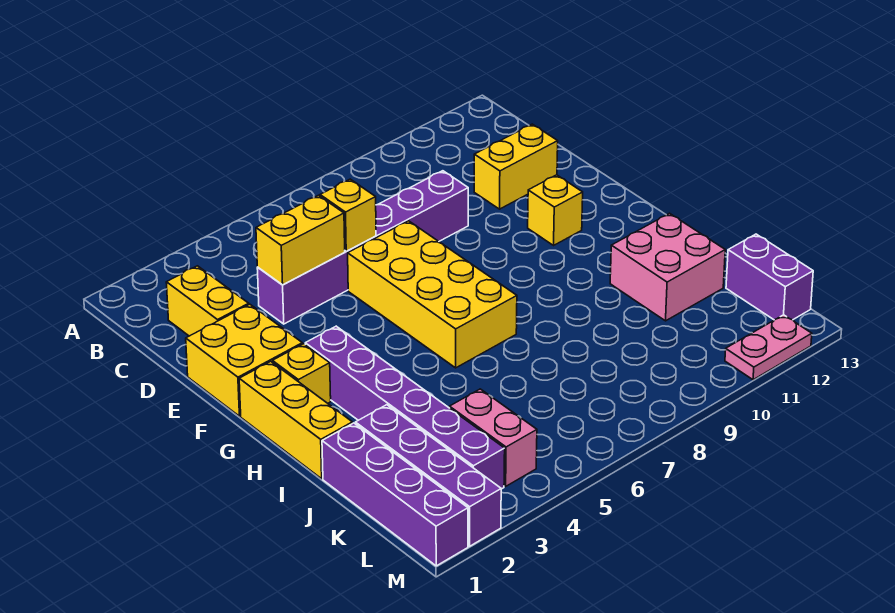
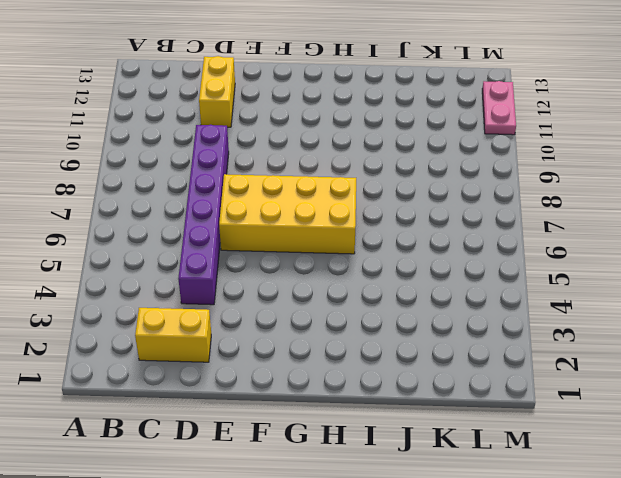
none -> yellow brick E1:F2 level 1
none -> yellow brick F11 level 1
none -> yellow brick G1:I1 level 1

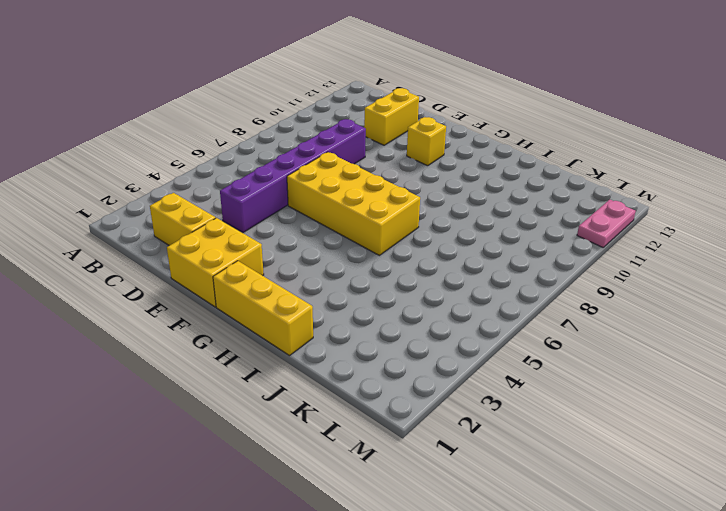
none -> yellow brick G2 level 1
none -> purple brick G3:L3 level 1
none -> pink brick I11:J12 level 1

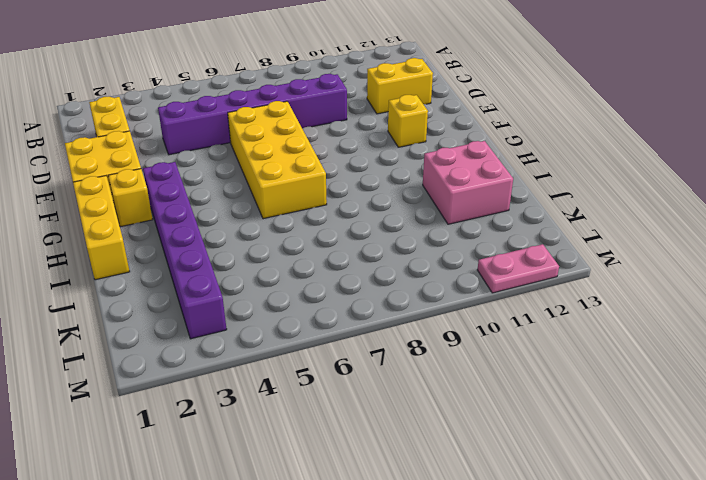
none -> purple brick J1:M1 level 1
none -> purple brick J2:M2 level 1
none -> pink brick K4:L4 level 1

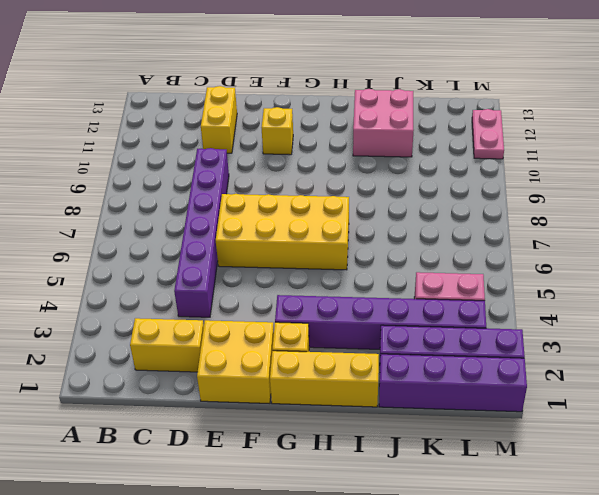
none -> purple brick K13:L13 level 1
none -> yellow brick D4:D5 level 2
none -> yellow brick D6 level 2

